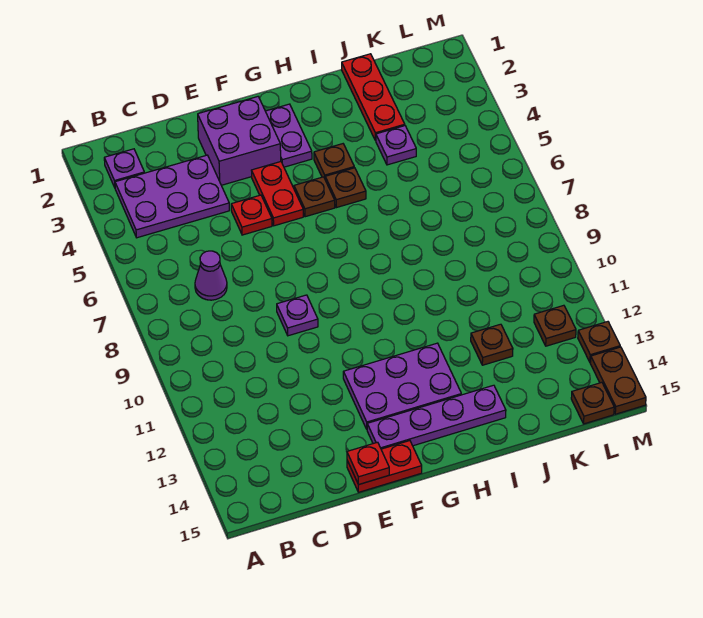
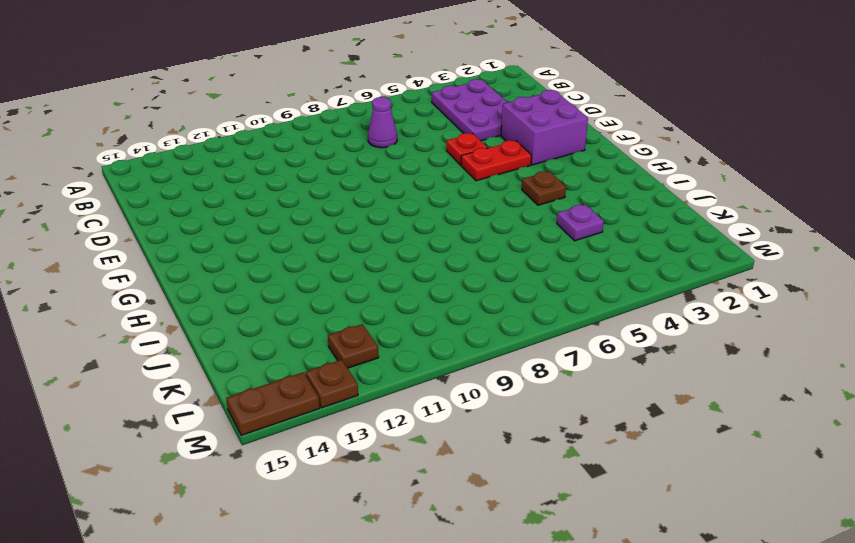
none -> purple plate B2 level 1
none -> purple plate E9 level 1
none -> red plate E15:F15 level 1

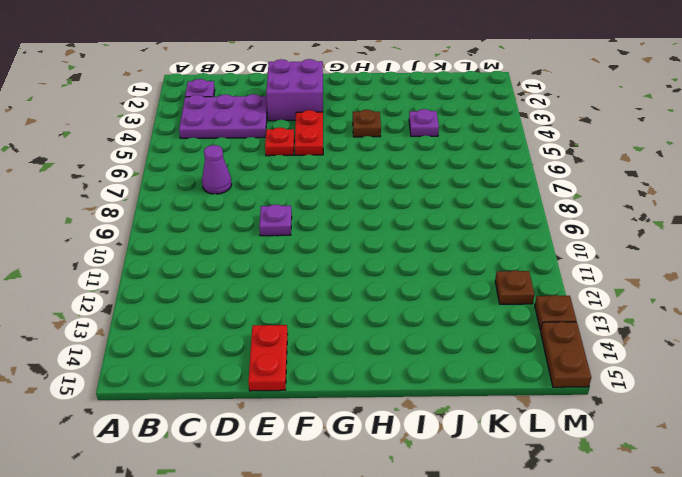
red plate E14:E15 level 1 -> red plate E15:F15 level 1
none -> purple plate F12:H13 level 1
none -> purple plate F14:I14 level 1
none -> purple plate G2:G3 level 1

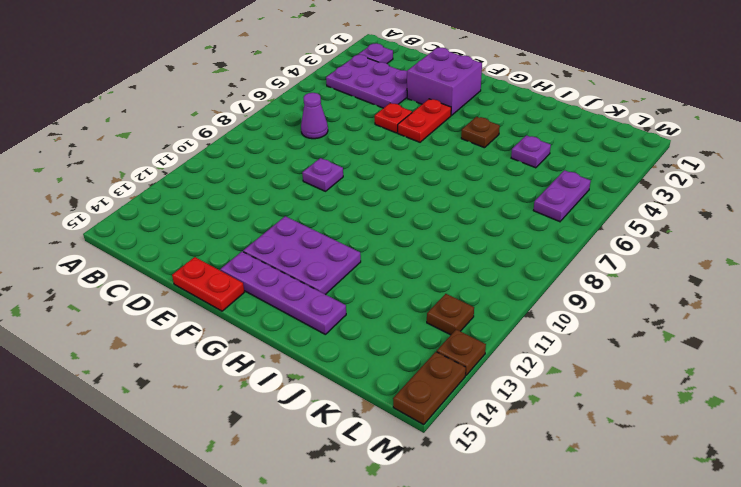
purple plate L5:L6 level 1 -> purple plate G2:G3 level 1
none -> brown plate G5 level 1
none -> brown plate H5 level 1
none -> red plate J1:J3 level 1

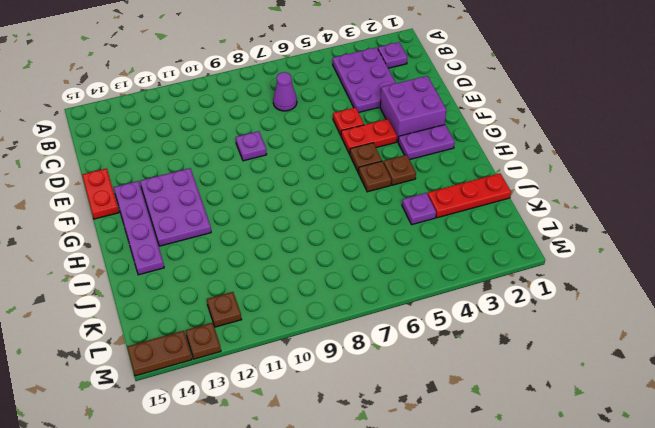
none -> brown plate J12 level 1
none -> brown plate L15 level 1
none -> red plate E15 level 2

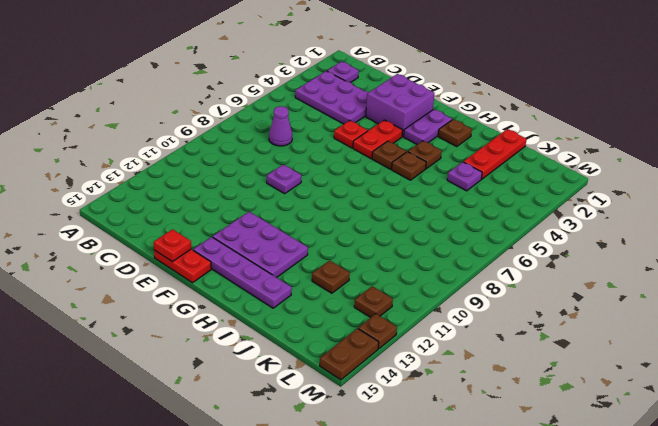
brown plate H2 level 1 -> brown plate L15 level 1

